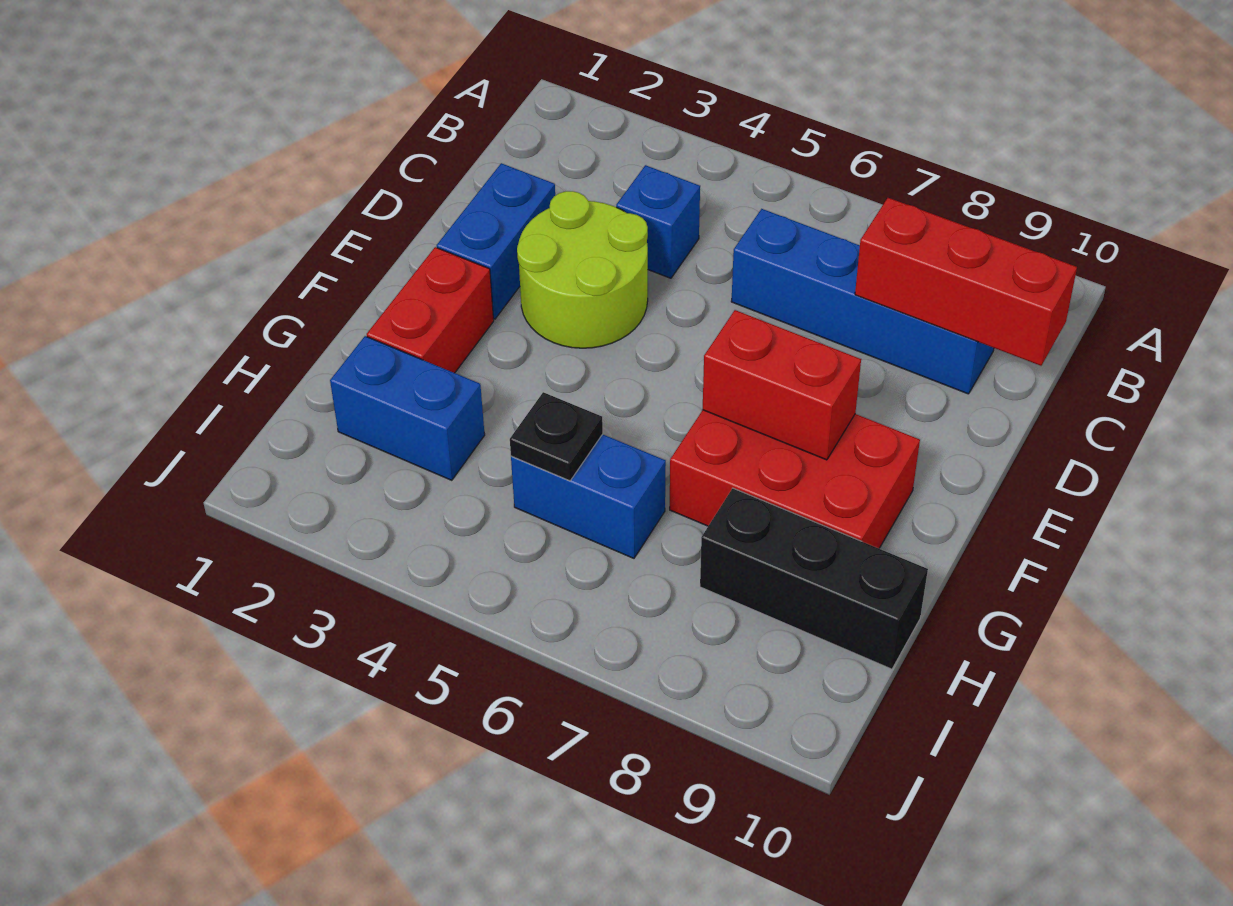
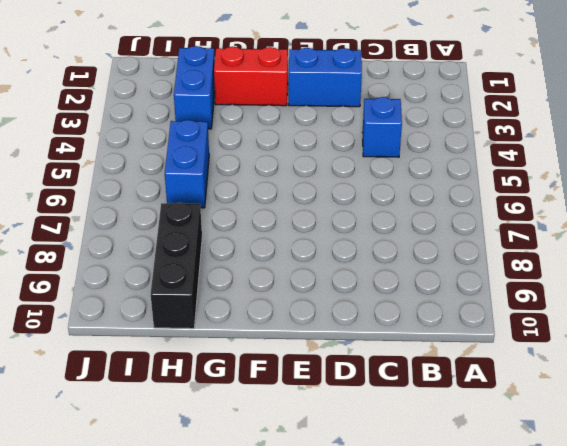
none -> blue brick C6:C9 level 1
none -> lime round brick D3:E4 level 1
none -> red brick F7:G9 level 1

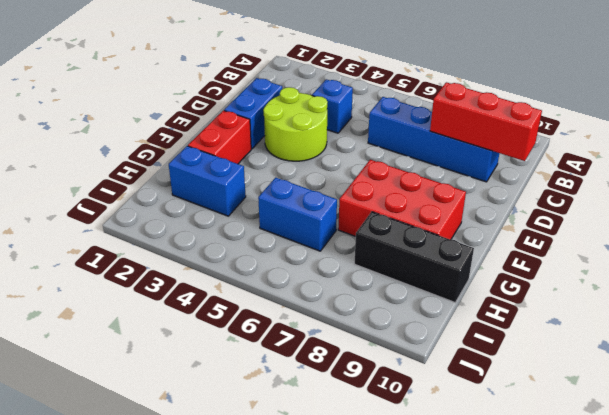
none -> red brick F7:F8 level 2
none -> black plate H5 level 2

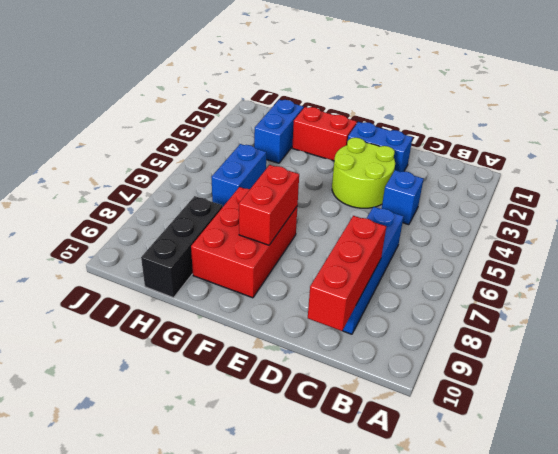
none -> black plate H5 level 2

